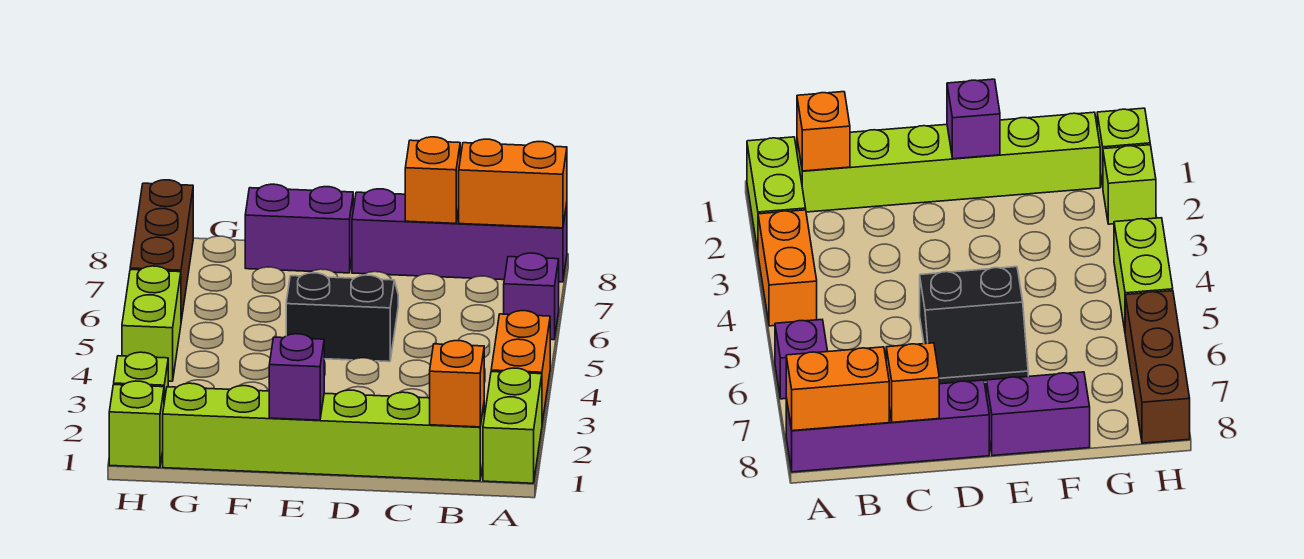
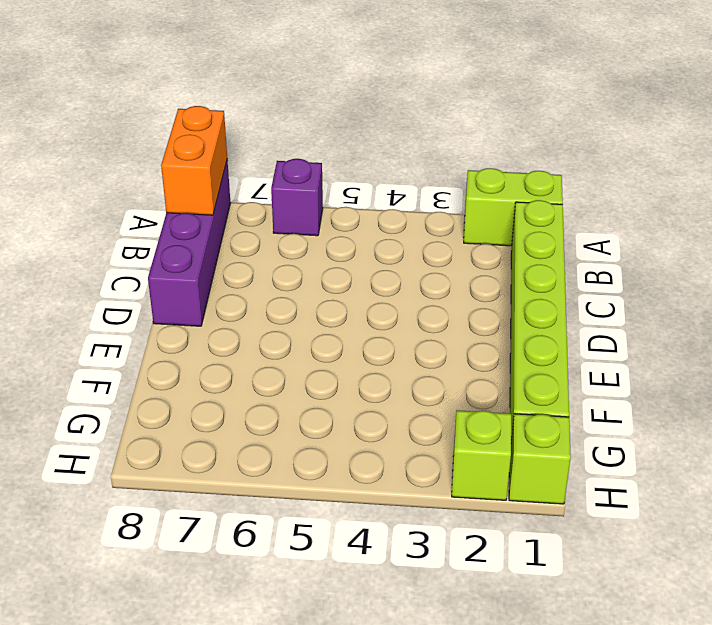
none -> orange brick A3:A4 level 1
none -> black slope D5:E6 level 1 top 5
none -> purple brick E8:F8 level 1

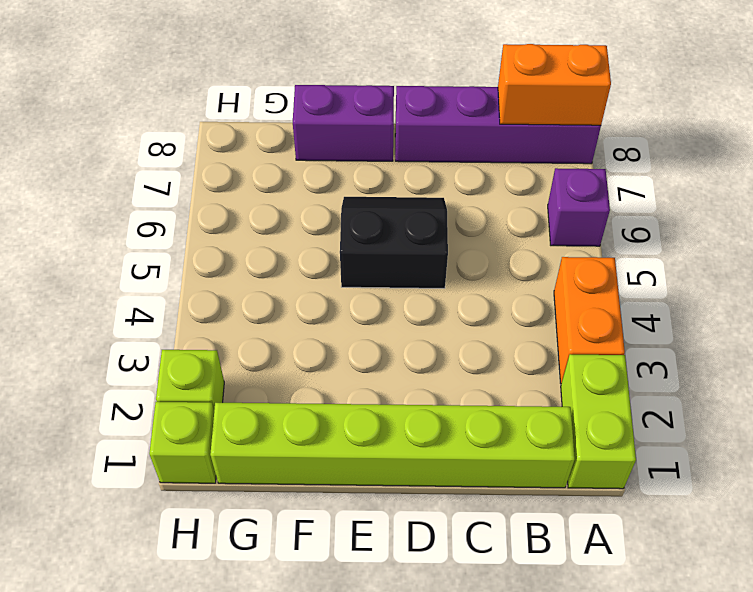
none -> lime brick H4:H5 level 1
none -> brown brick H6:H8 level 1
none -> orange brick B1 level 2

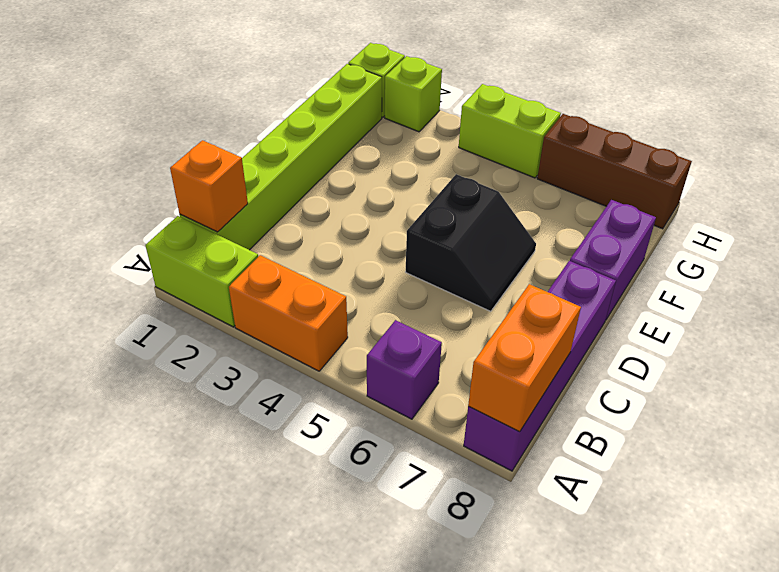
none -> orange brick C8 level 2
none -> purple brick E1 level 2

